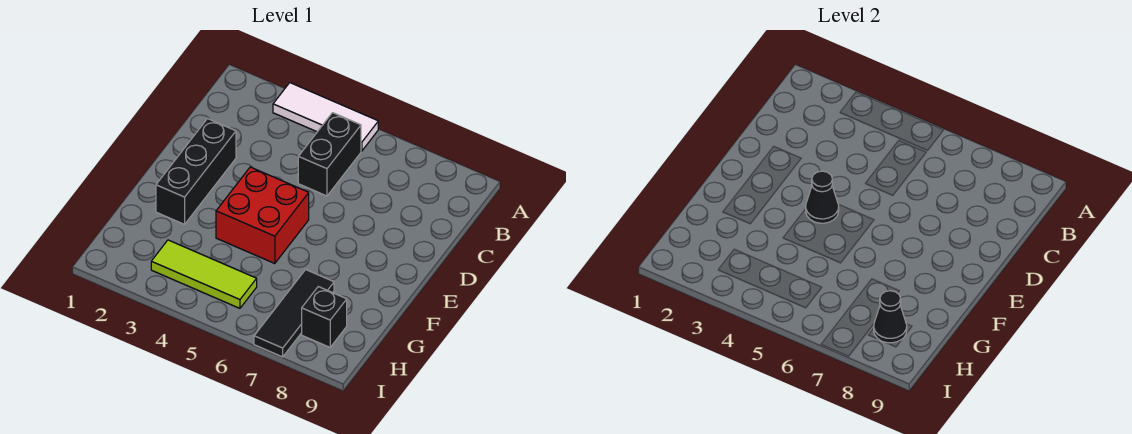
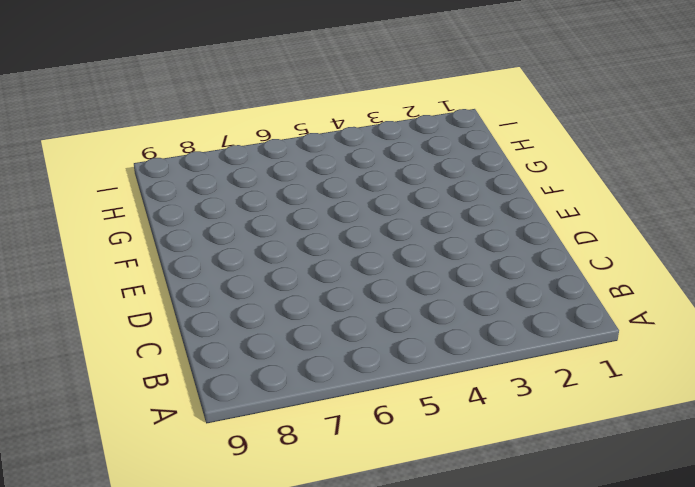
none -> white tile A3:A5 level 1
none -> black brick B5:C5 level 1

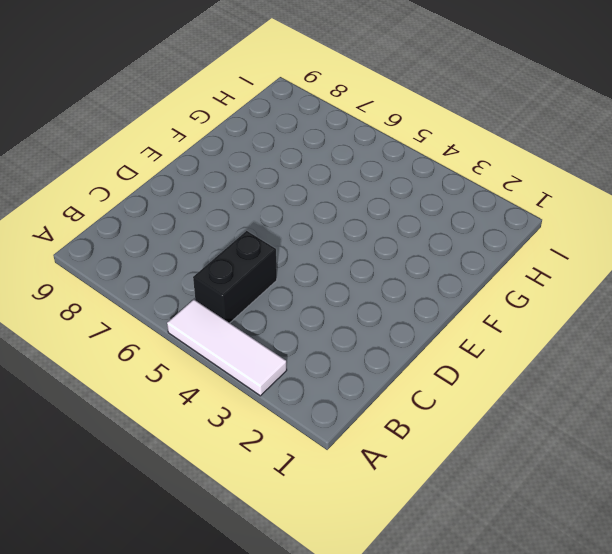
none -> black brick D2:F2 level 1
none -> red brick E4:F5 level 1

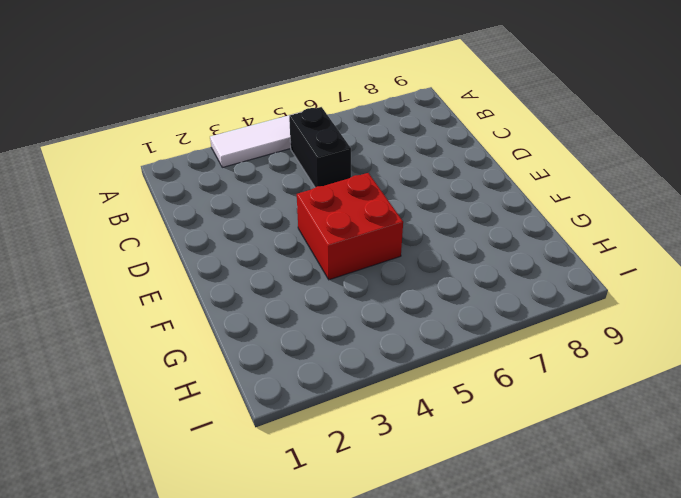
none -> black brick D2:F2 level 1
none -> black tile G7:I7 level 1

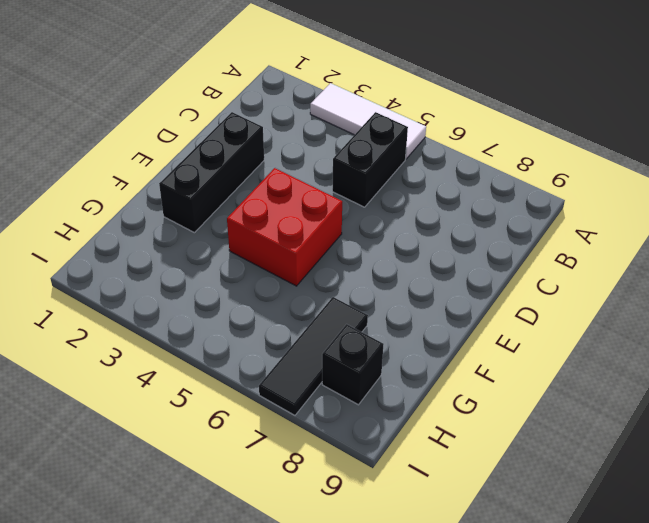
none -> lime tile H3:H5 level 1
none -> black cone E4 level 2

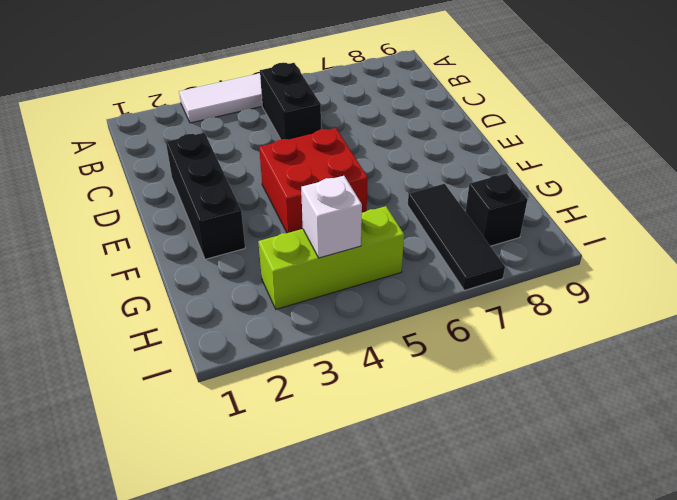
lime brick H3:H5 level 1 -> lime tile H3:H5 level 1
white brick H4 level 2 -> none
none -> black cone E4 level 2
none -> black cone H8 level 2

